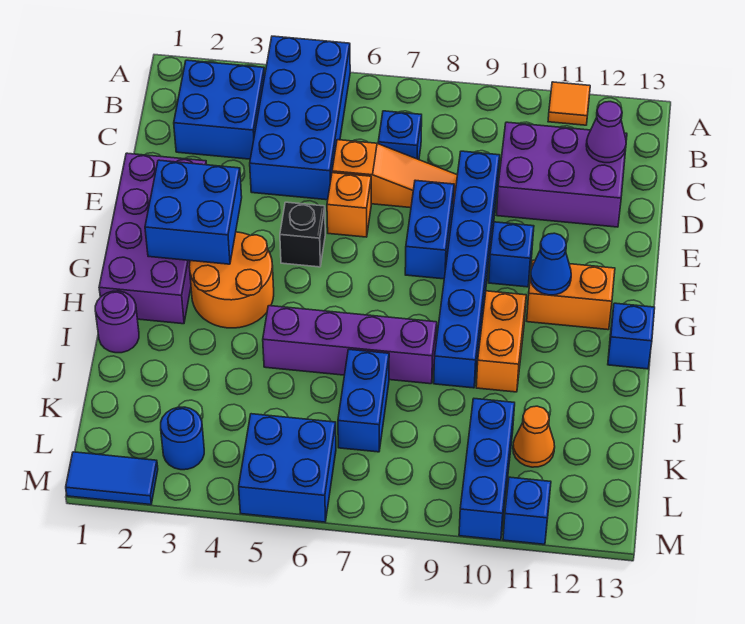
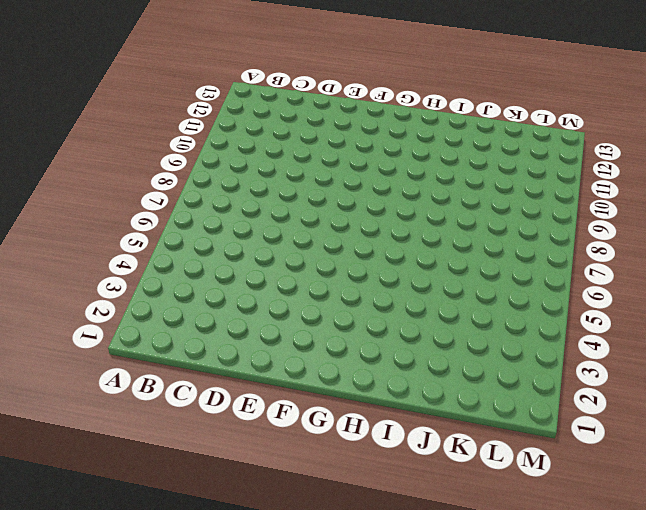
none -> blue brick A4:D5 level 1
none -> orange tile A11 level 1
none -> blue brick B2:C3 level 1

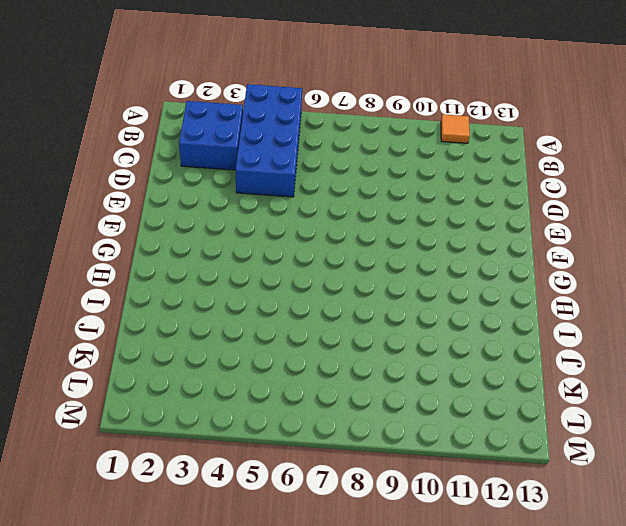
none -> blue brick C7 level 1
none -> purple brick C10:D12 level 1
none -> orange slope D6:D8 level 1 top 6

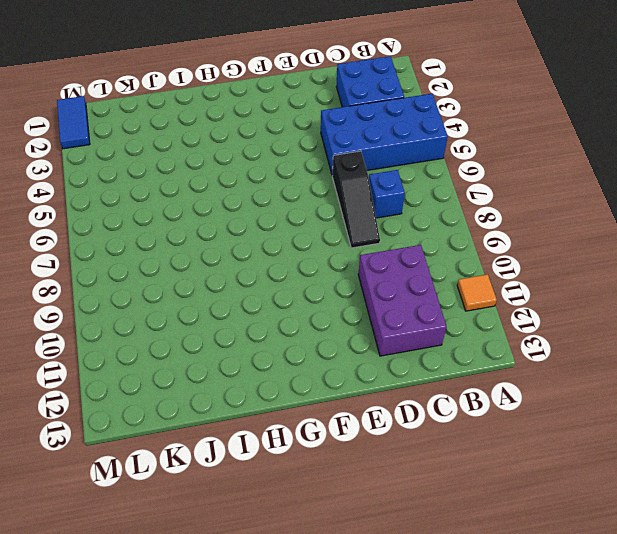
black slope D6:D8 level 1 top 6 -> orange slope D6:D8 level 1 top 6
none -> blue brick D9:I9 level 1
none -> purple brick E1:H2 level 1
none -> orange brick E6 level 1

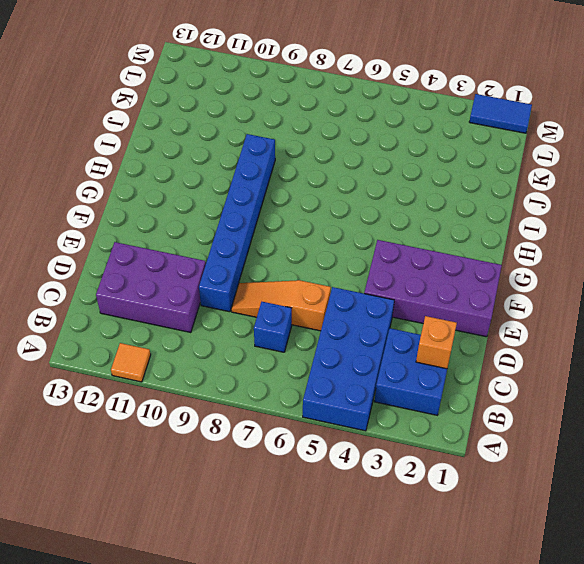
orange brick C2 level 2 -> orange brick E6 level 1
purple brick E1:F4 level 1 -> purple brick E1:H2 level 1
none -> blue brick E8:F8 level 1
none -> black brick F5 level 1
none -> blue brick F10 level 1

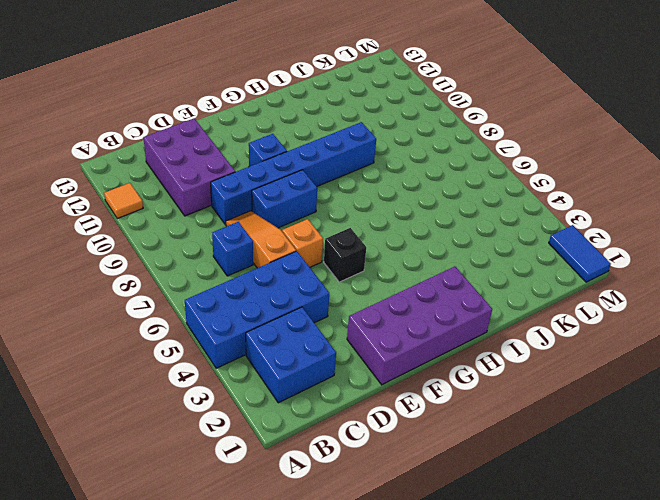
none -> orange round brick G3:H4 level 1
none -> orange brick G11:G12 level 1
none -> orange brick H10:I10 level 1

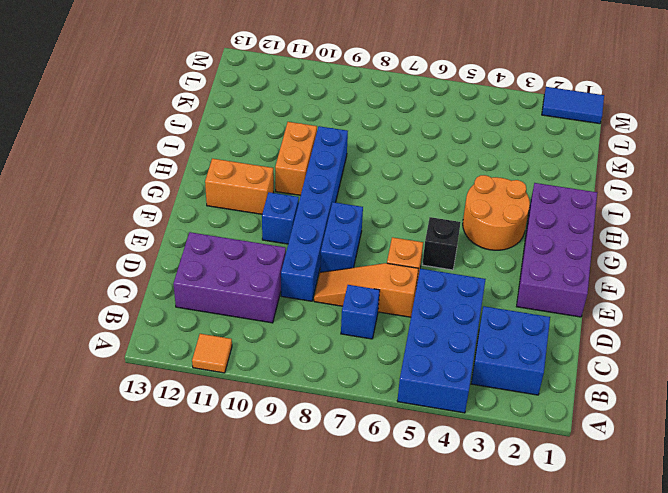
none -> blue brick H13 level 1
none -> purple round brick I1 level 1
none -> purple brick I5:I8 level 1

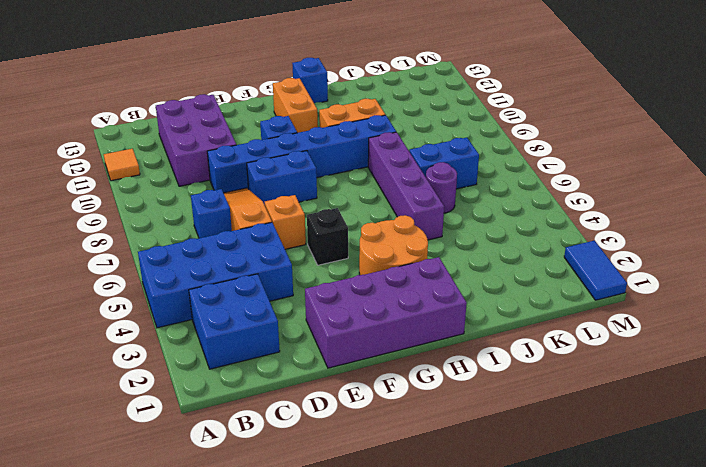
purple round brick J6 level 1 -> purple round brick I1 level 1
none -> blue brick K10:M10 level 1
none -> orange cone K11 level 1
none -> blue round brick L3 level 1

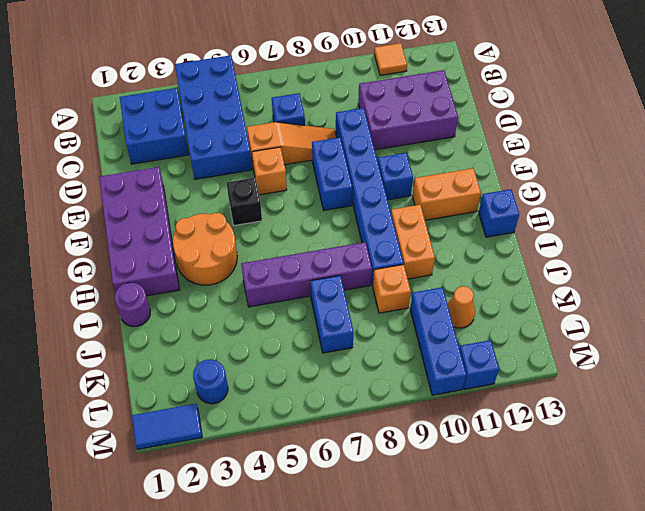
orange brick J9 level 1 -> none
none -> blue brick L5:M6 level 1
none -> purple cone C12 level 2
none -> blue brick F2:G3 level 2

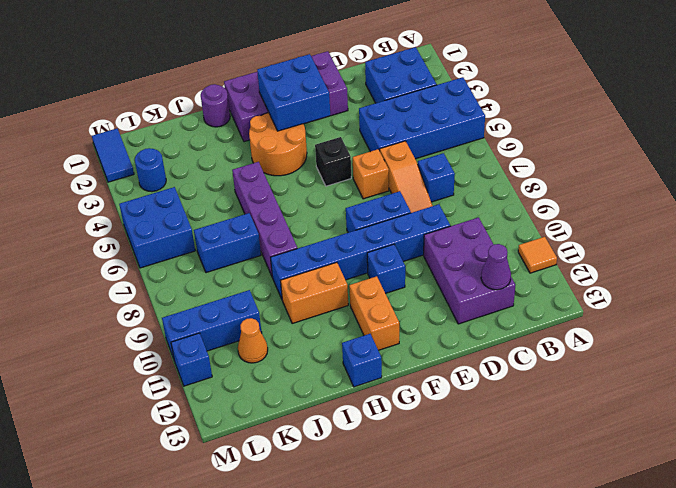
none -> blue cone G11 level 2

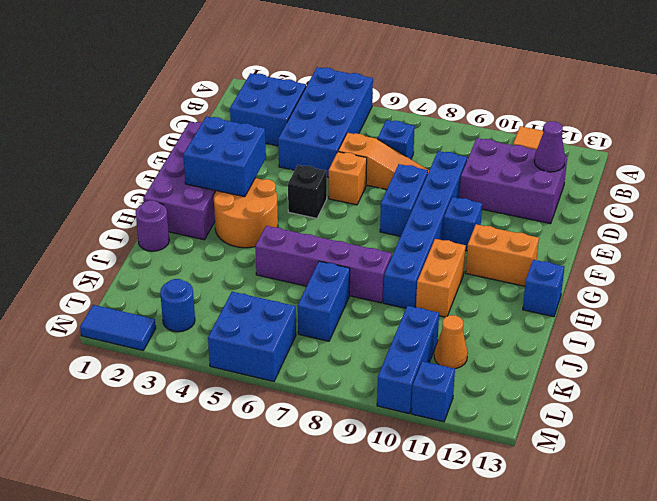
none -> blue cone G11 level 2

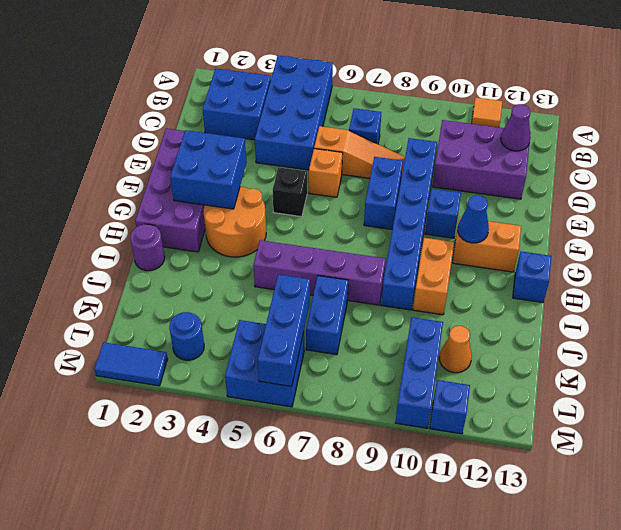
blue brick K6:M6 level 2 -> none

